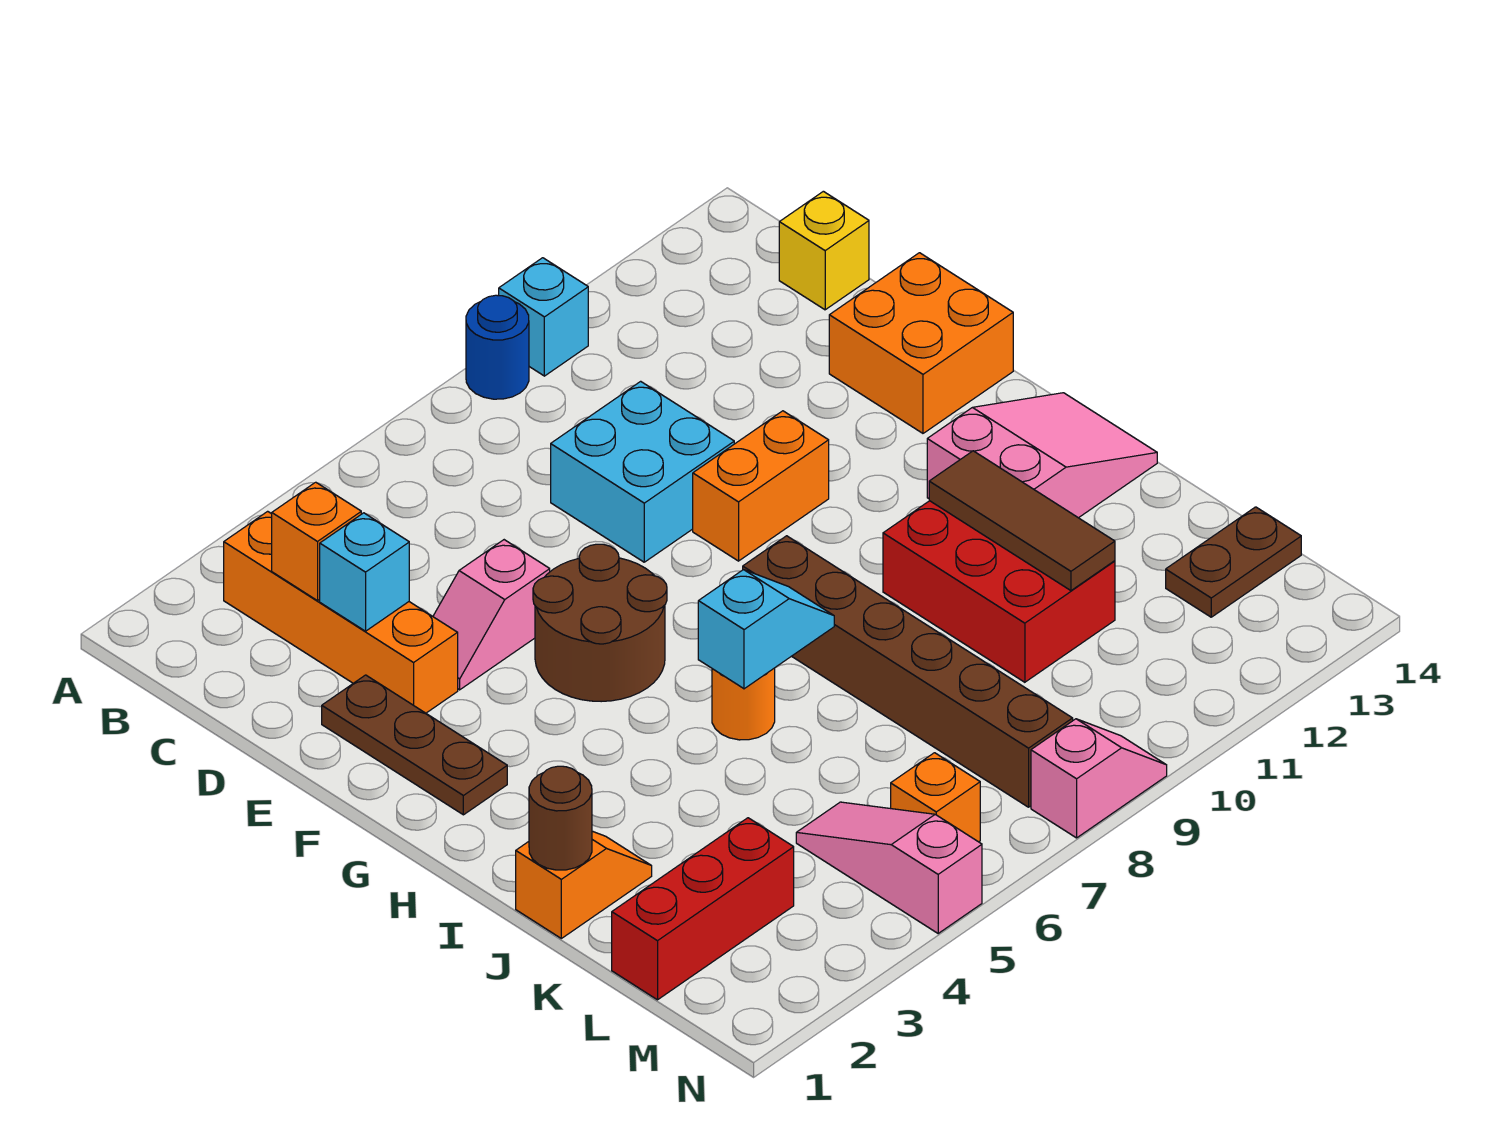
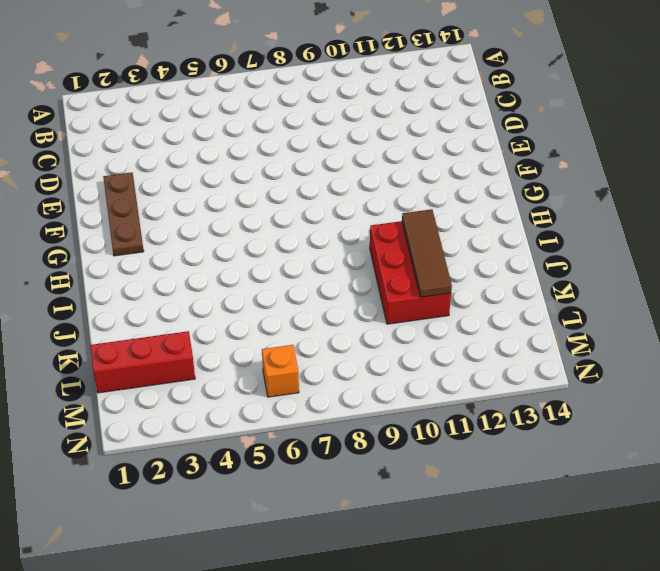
none -> blue round brick A9 level 1
none -> cyan brick A10 level 1
none -> orange brick B3:E3 level 1

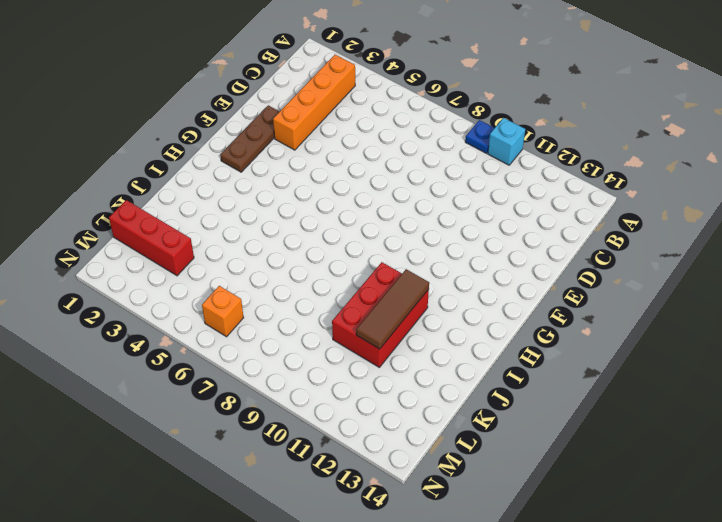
blue plate A9 level 1 -> blue round brick A9 level 1
none -> yellow brick C14 level 1
none -> cyan brick D8:E9 level 1
none -> pink slope E4:E5 level 1 top 5

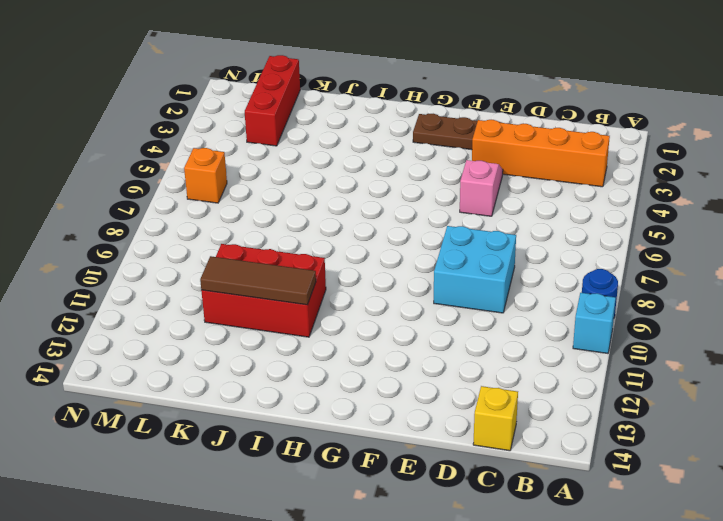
none -> orange brick E13:F14 level 1
none -> brown round brick F5:G6 level 1
none -> orange brick F9:F10 level 1

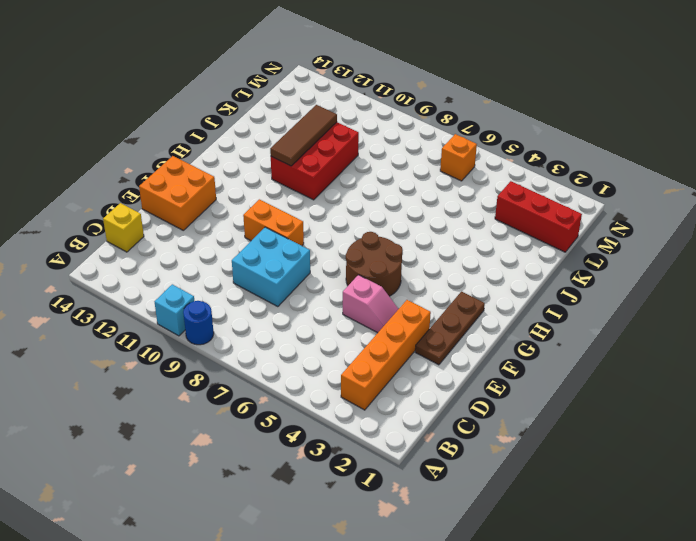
none -> brown brick H8:M8 level 1
none -> pink slope H12:I14 level 1 top 12
none -> orange round brick I6 level 1

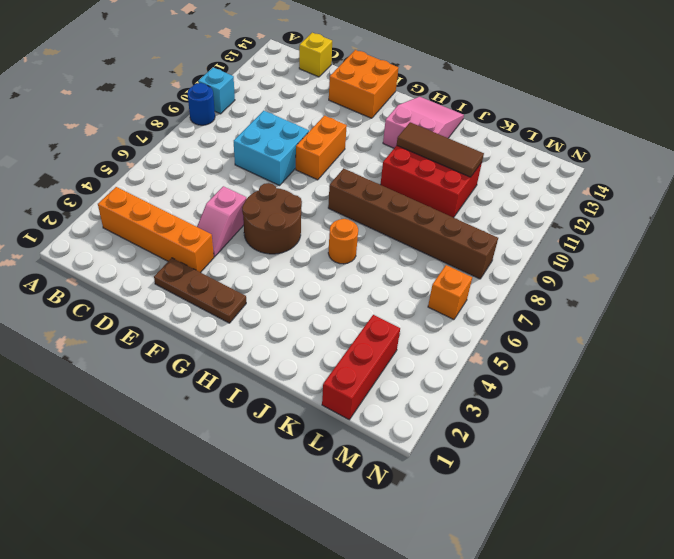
none -> orange slope J1:J2 level 1 top 1
none -> pink slope L5:N5 level 1 top N
none -> brown plate L13:L14 level 1

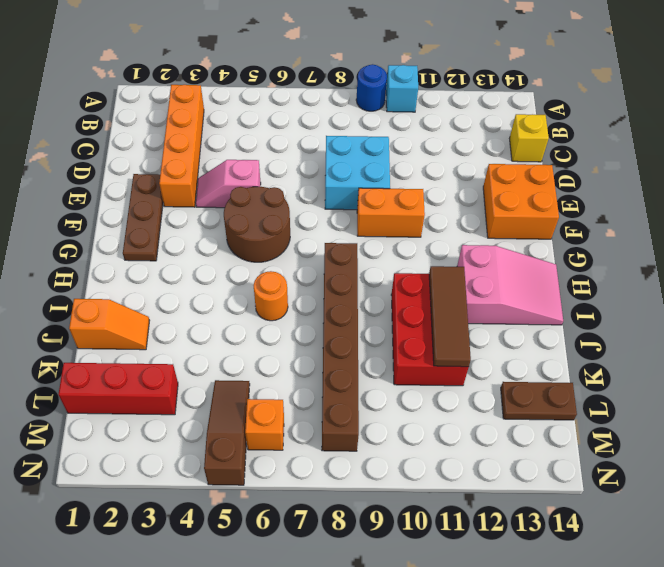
brown slope L5:N5 level 1 top N -> pink slope L5:N5 level 1 top N
none -> pink slope N8:N9 level 1 top 8
none -> orange brick C3 level 2
none -> cyan brick D3 level 2

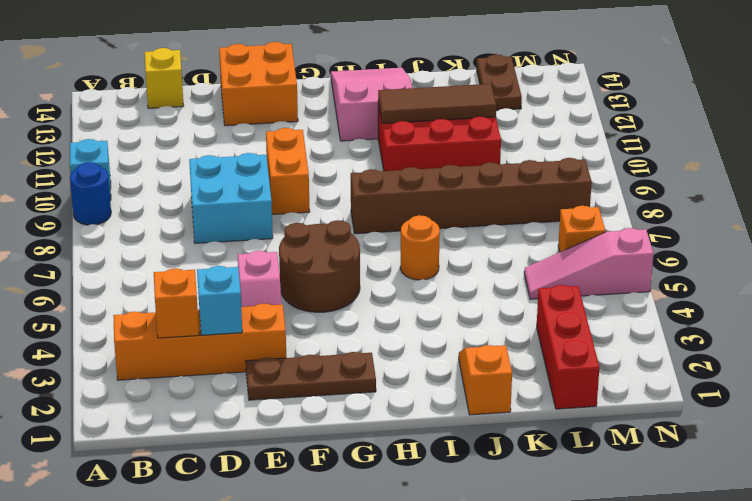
none -> pink slope N8:N9 level 1 top 8
none -> cyan slope I6:I7 level 2 top 6
none -> brown round brick J1 level 2

